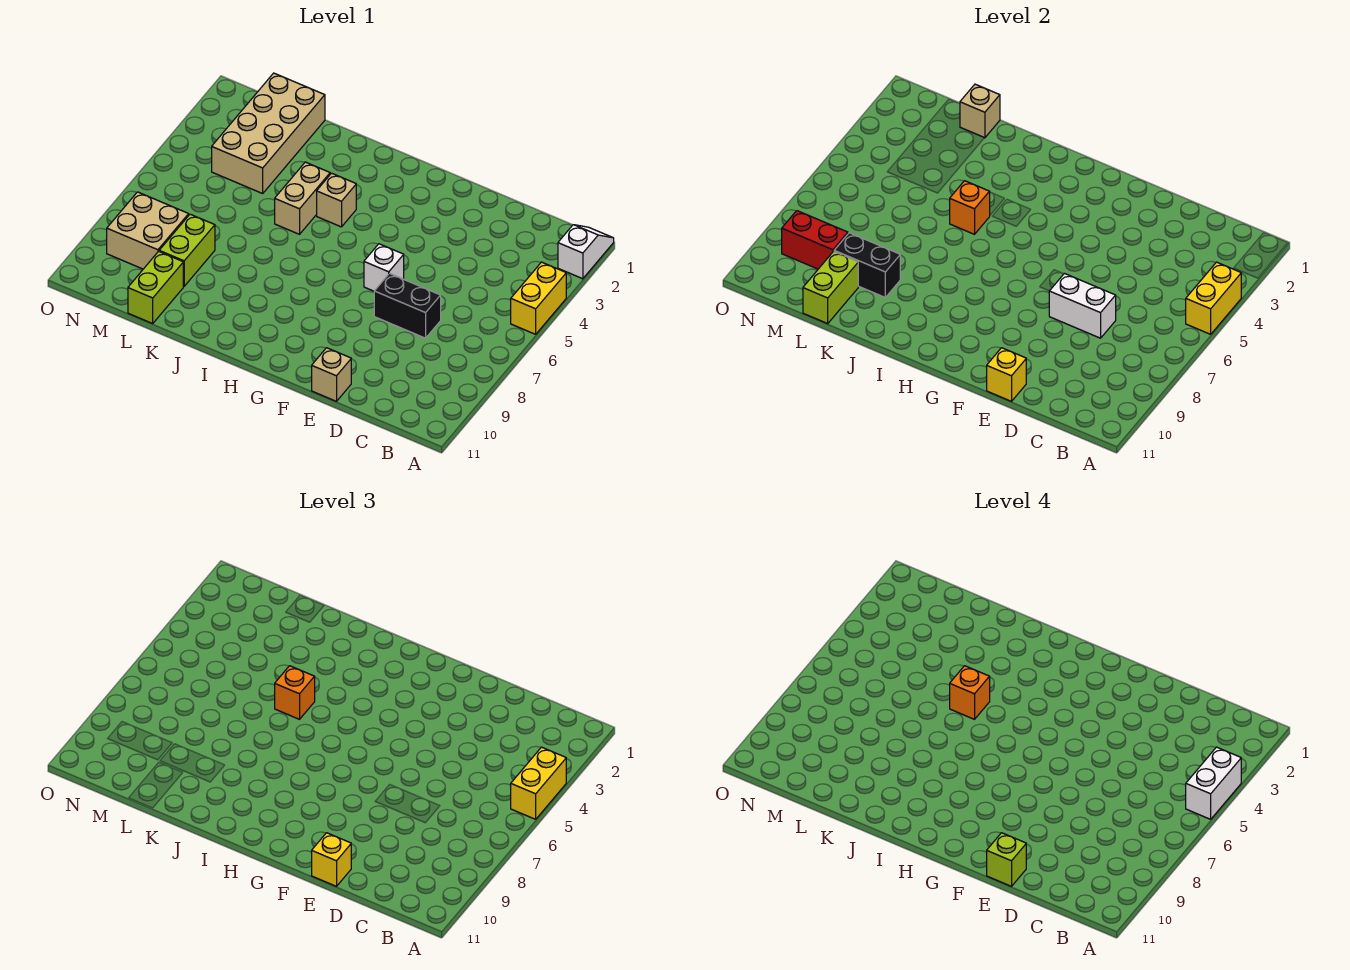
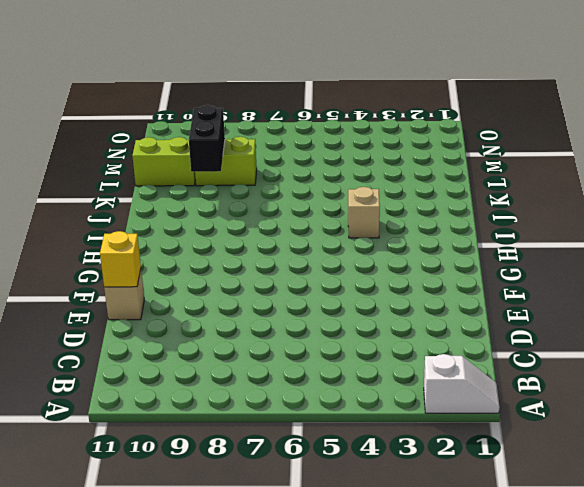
none -> yellow brick A4:A5 level 1
none -> black brick D7:E7 level 1
none -> white brick F6 level 1

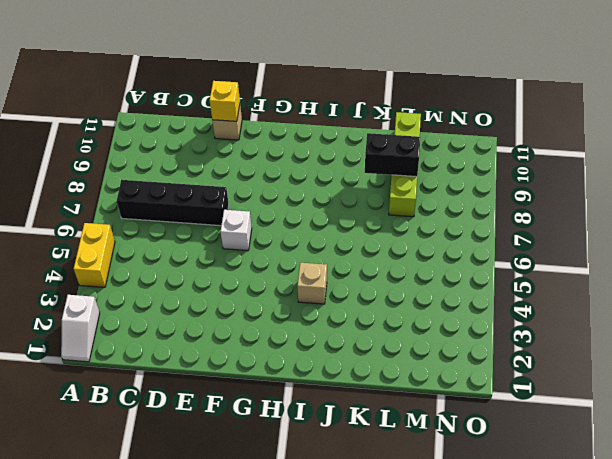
black brick B7:E7 level 1 -> black brick D7:E7 level 1
none -> tan brick J4:J5 level 1
none -> tan brick L1:M4 level 1
none -> tan brick M8:N9 level 1

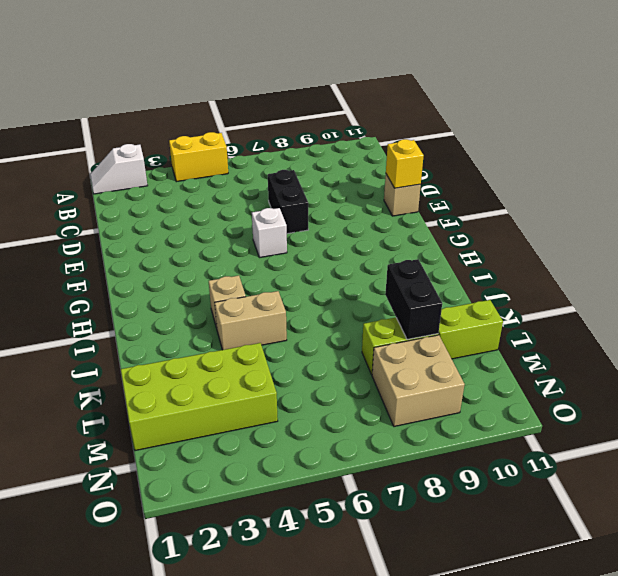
lime brick L1:M4 level 1 -> tan brick L1:M4 level 1
none -> yellow brick A4:A5 level 2
none -> white brick D7:E7 level 2
none -> orange brick J5 level 2

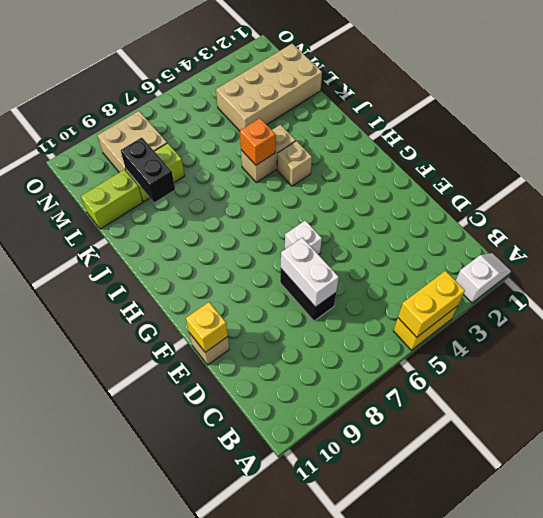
none -> tan brick L1 level 2
none -> lime brick L10:L11 level 2
none -> red brick M9:N9 level 2

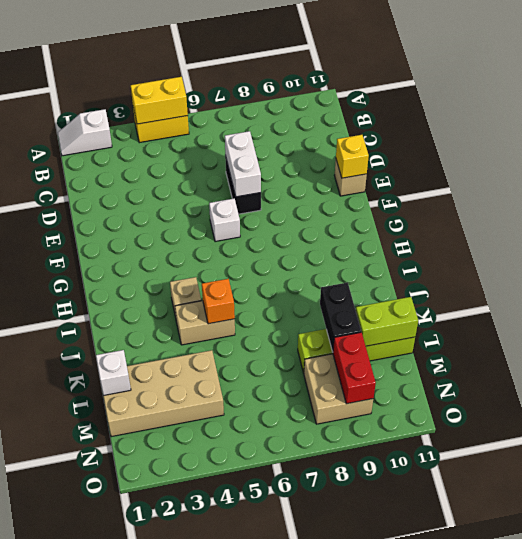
white brick L1 level 2 -> tan brick L1 level 2
none -> yellow brick A4:A5 level 3
none -> yellow brick E11 level 3
none -> orange brick J5 level 3

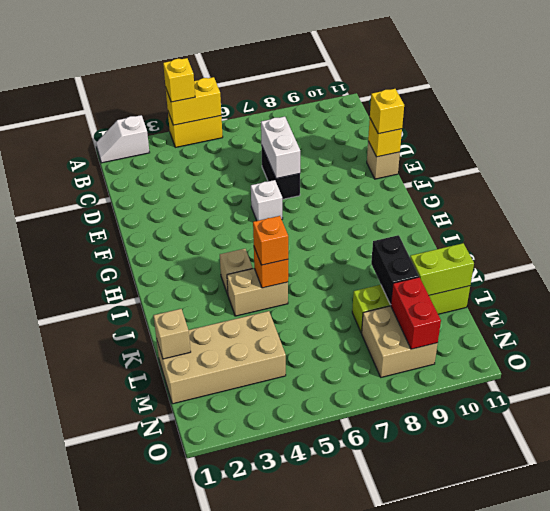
yellow brick A4 level 3 -> yellow brick A4:A5 level 3
none -> white brick A4:A5 level 4
none -> lime brick E11 level 4
none -> orange brick J5 level 4

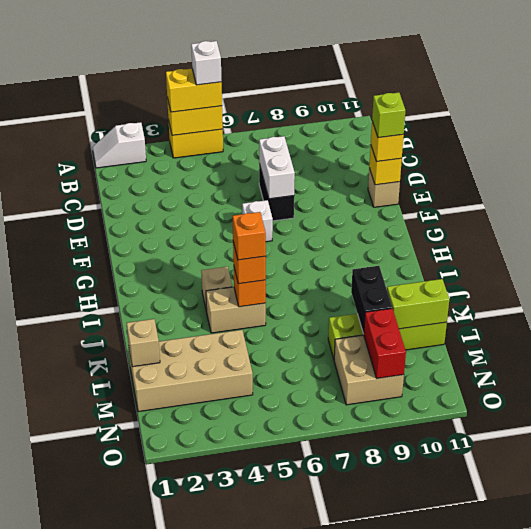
white brick A5 level 4 -> white brick A4:A5 level 4

